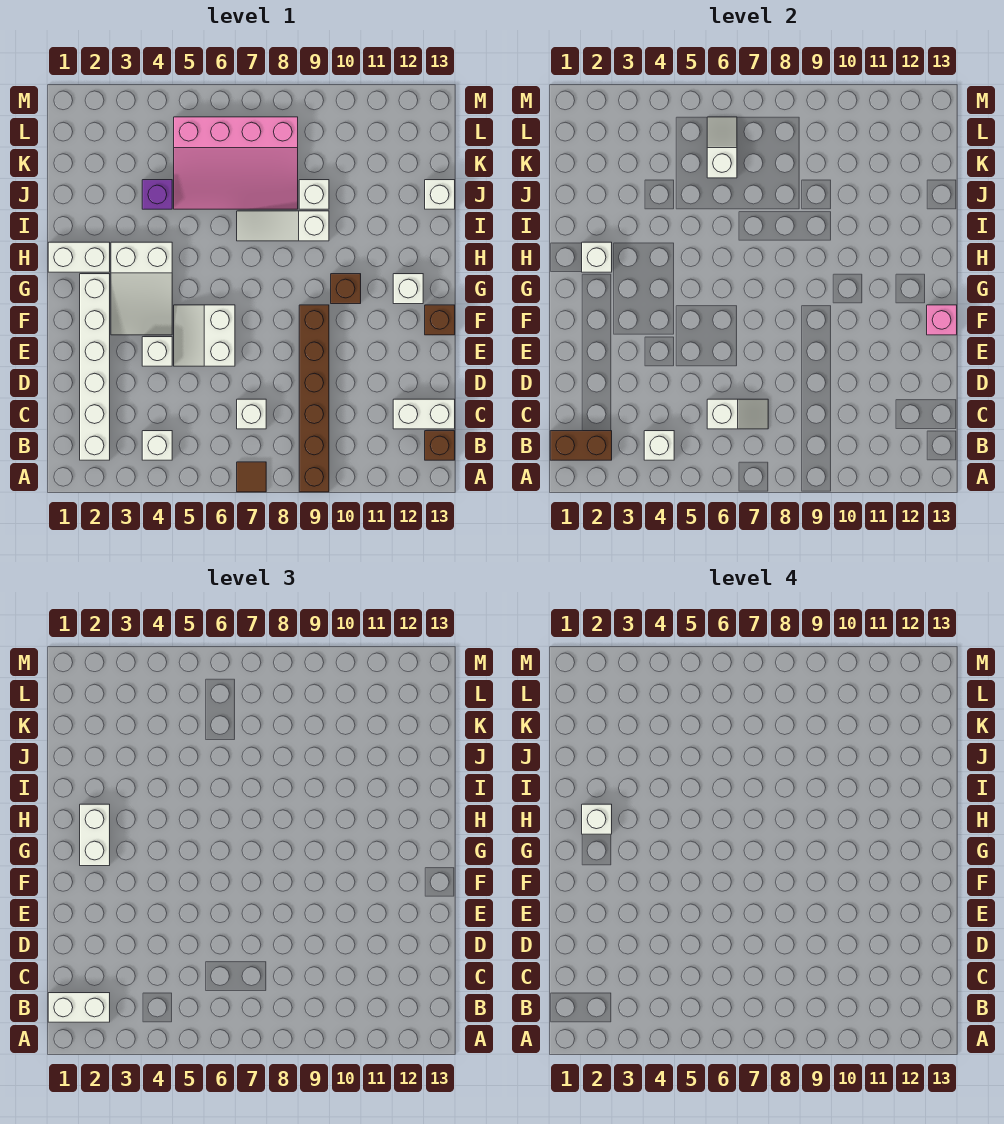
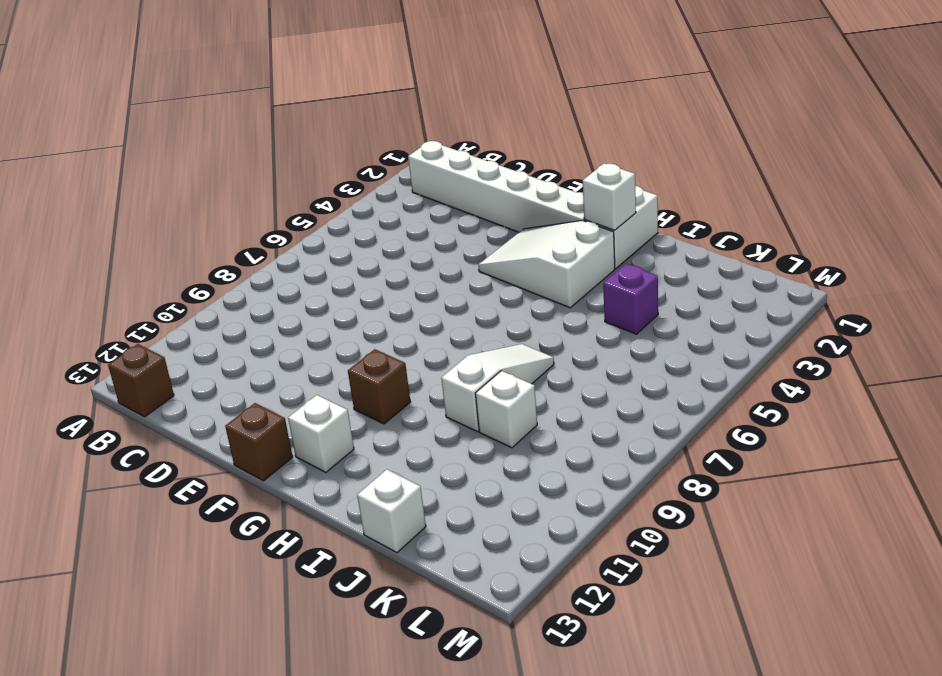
none -> brown tile A7 level 1
none -> brown brick A9:F9 level 1
none -> white brick B4 level 1

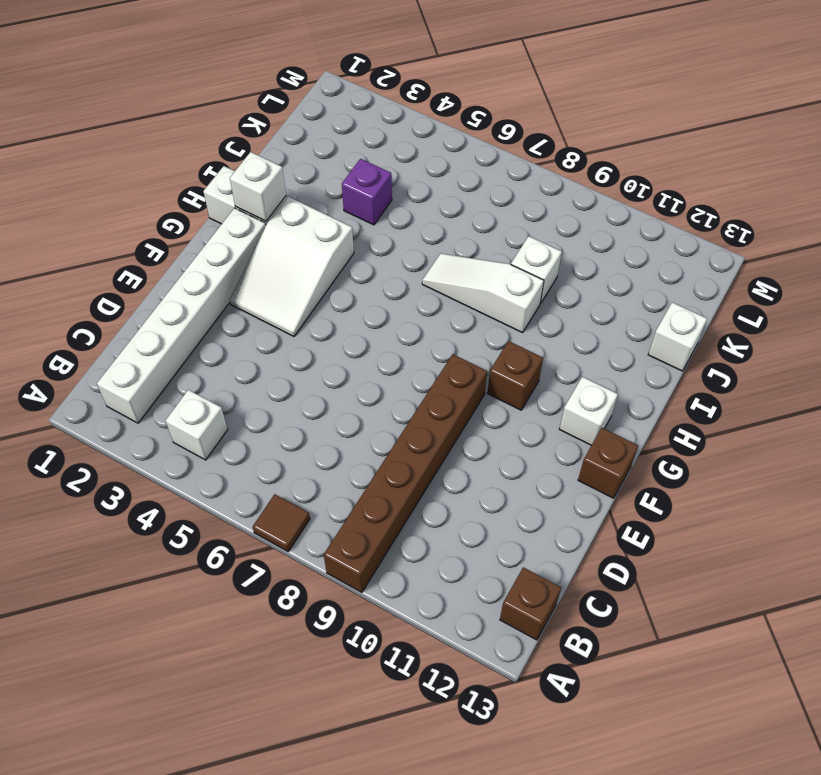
none -> white brick C7 level 1
none -> white brick C12:C13 level 1
none -> white brick E4 level 1

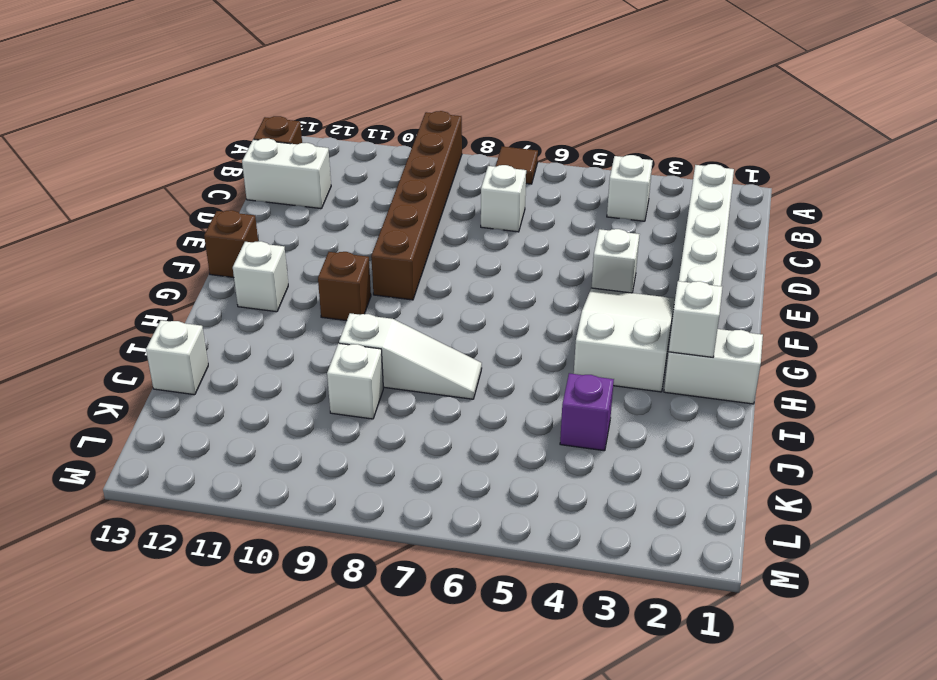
none -> white slope E5:F6 level 1 top 6
none -> pink slope J5:L8 level 1 top L
none -> brown brick B1:B2 level 2

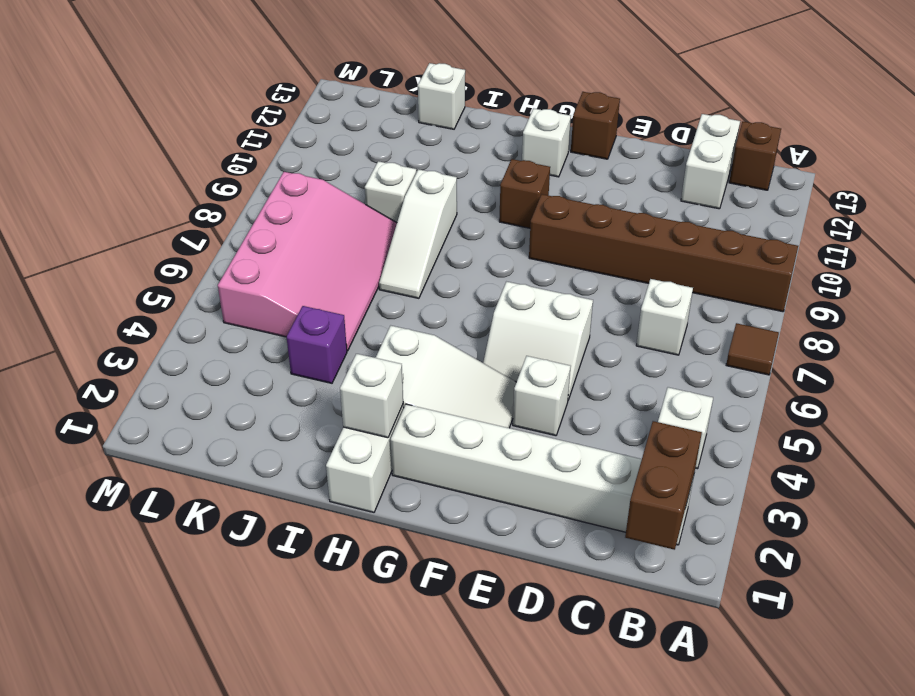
none -> white brick B4 level 2
none -> white slope C6:C7 level 2 top 6
none -> pink brick F13 level 2

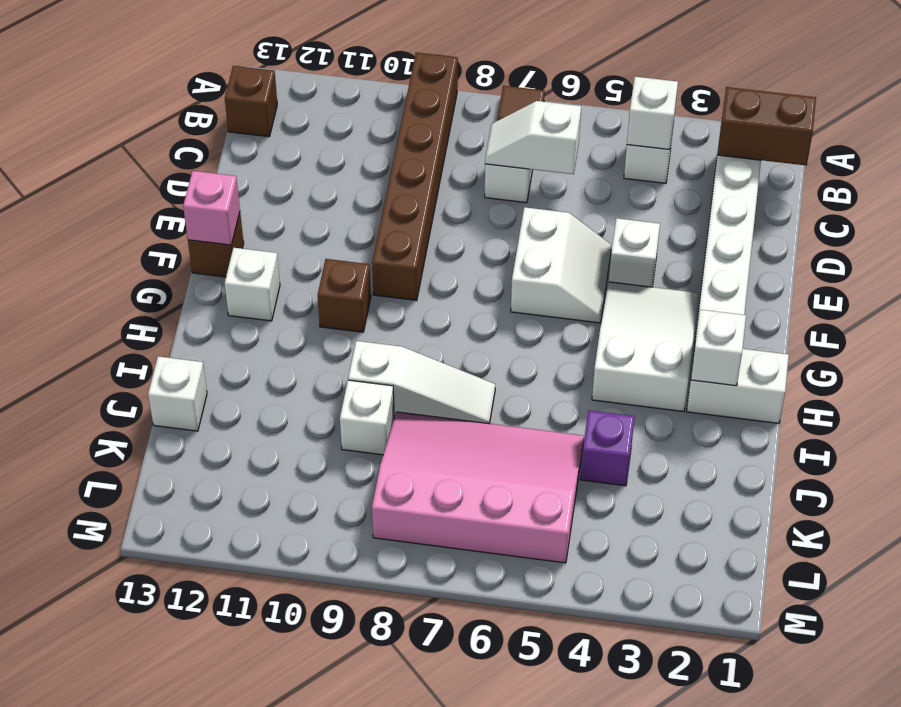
none -> white brick C12:C13 level 1
none -> white slope K6:L6 level 2 top K
none -> white brick B1:B2 level 3

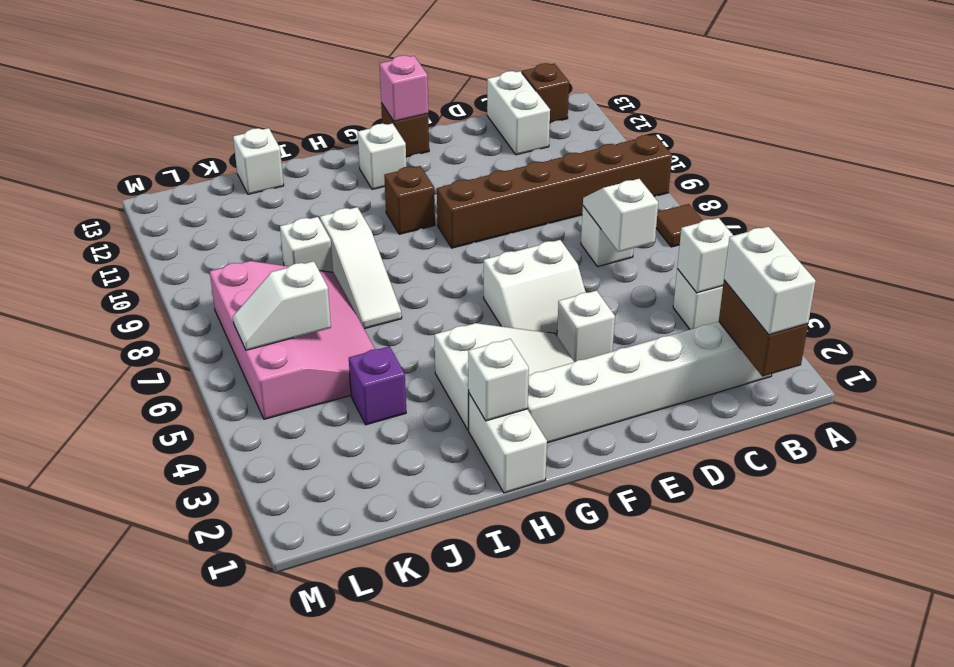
none -> white brick G2:H2 level 3
none -> white brick H2 level 4

